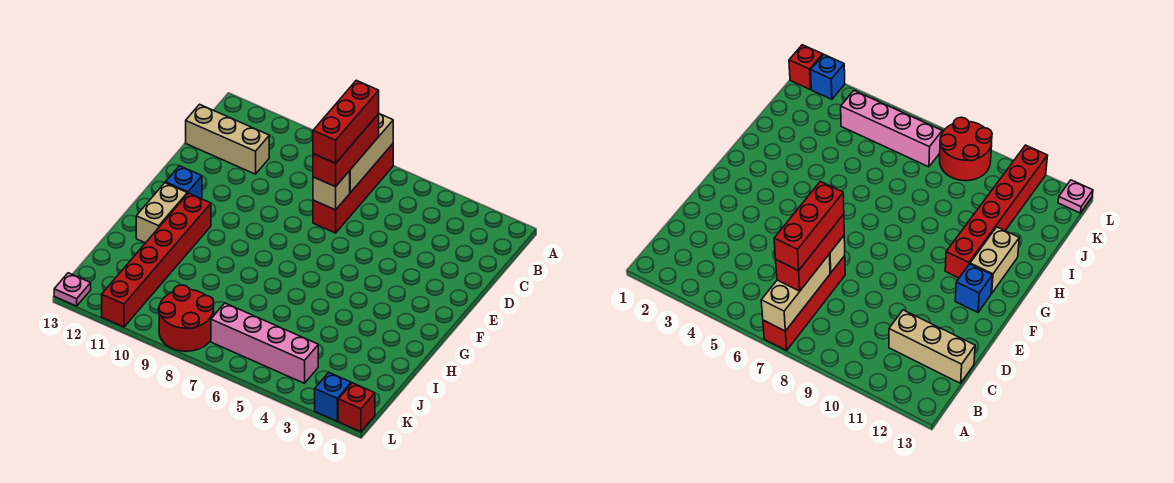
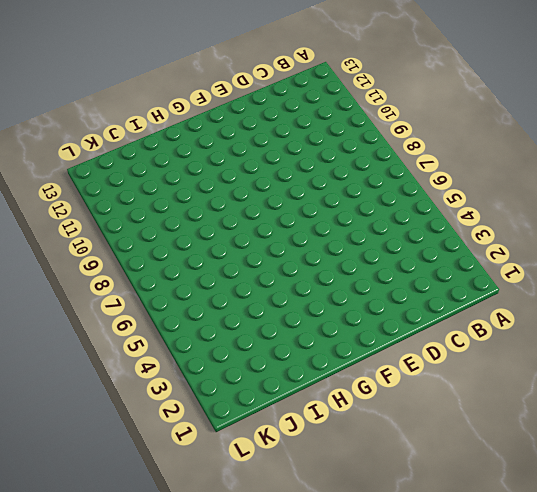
none -> red brick A7:D7 level 1
none -> tan brick C11:C13 level 1
none -> blue brick F12 level 1

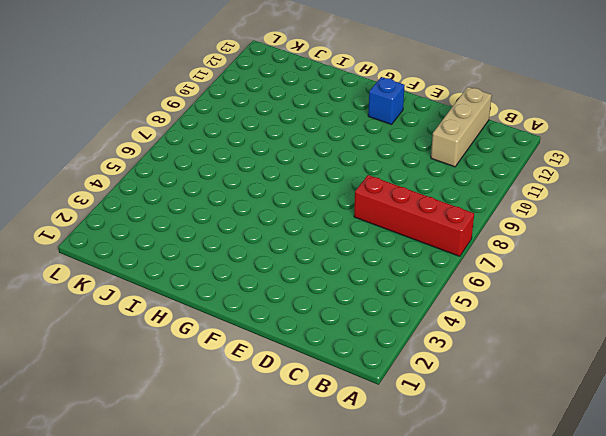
none -> red brick G11:L11 level 1
none -> tan brick G12:H12 level 1
none -> pink brick K4:K7 level 1

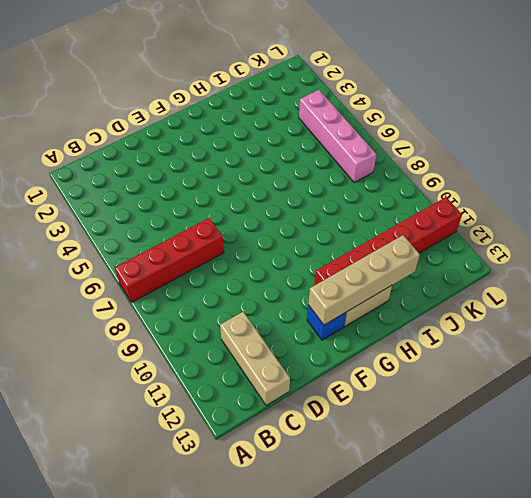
tan brick F12:I12 level 2 -> none
none -> red round brick K8:L9 level 1
none -> red brick L1 level 1
none -> blue brick L2 level 1

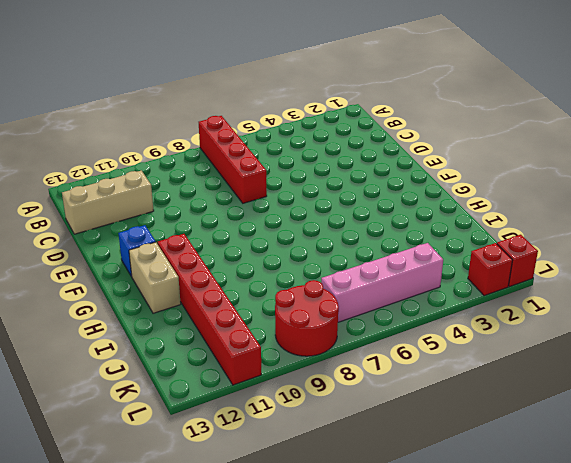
red brick L2 level 1 -> blue brick L2 level 1
none -> pink plate L13 level 1
none -> tan brick A7:C7 level 2
none -> tan brick D7 level 2

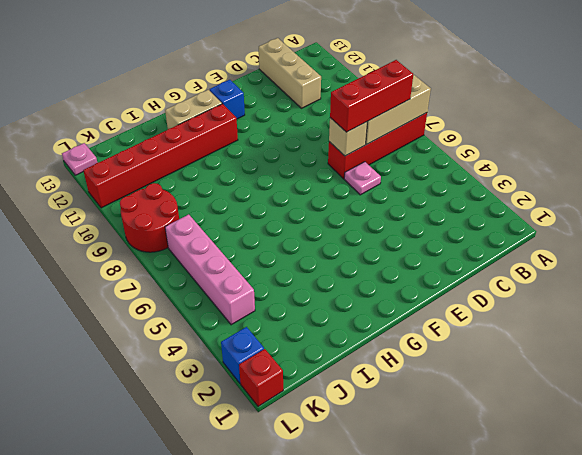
pink plate D6 level 1 -> none
none -> red brick B7:D7 level 4

